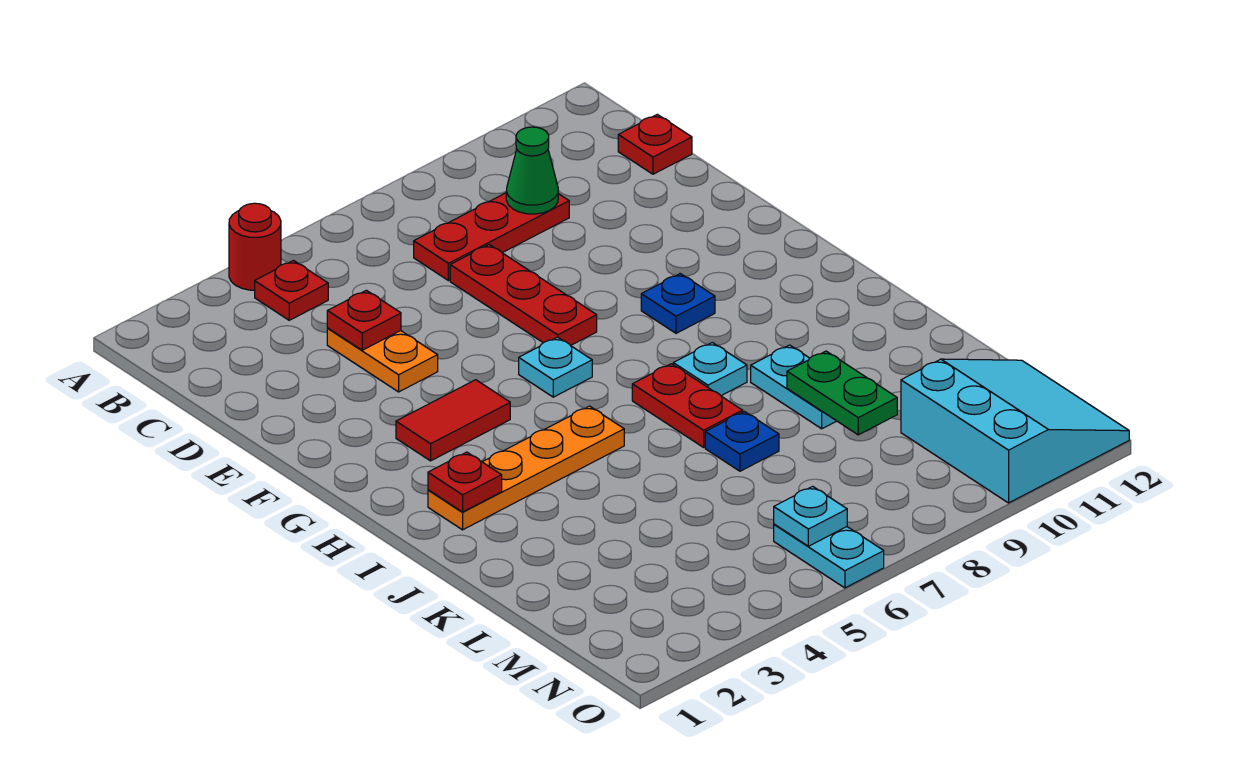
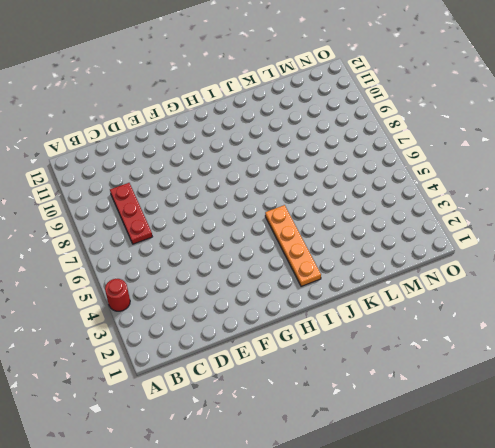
none -> red plate B4 level 1
none -> red plate C12 level 1
none -> orange plate D4:E4 level 1

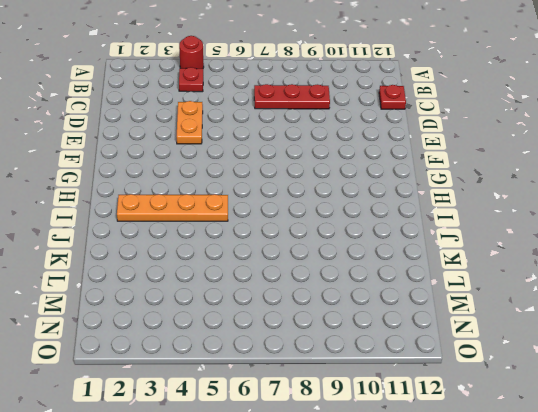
none -> red plate D7:F7 level 1
none -> red tile G3:G4 level 1
none -> cyan plate G6 level 1

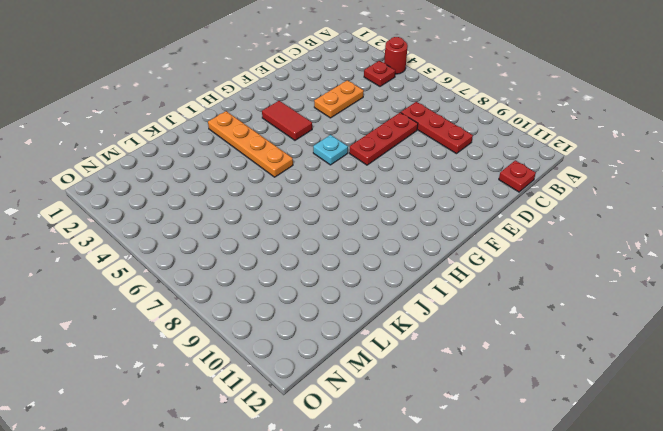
none -> blue plate G9 level 1
none -> red plate I7:J7 level 1
none -> cyan plate I8 level 1

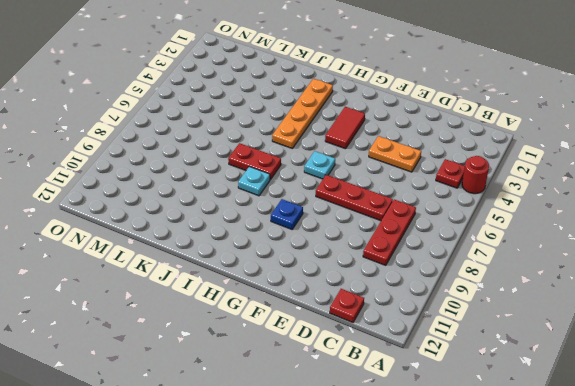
none -> cyan plate J9:K9 level 1
none -> blue plate K7 level 1
none -> cyan slope M10:O12 level 1 top 10

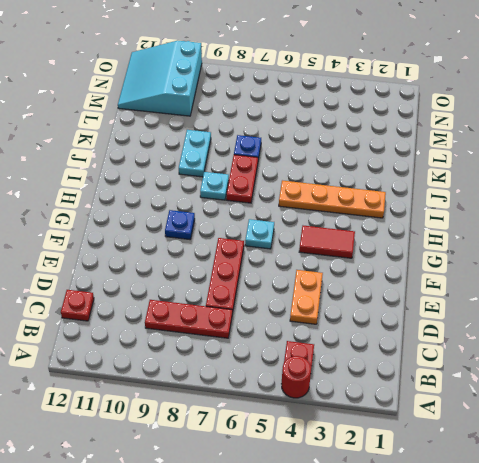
none -> cyan plate N6:O6 level 1
none -> green cone C9 level 2
none -> red plate D4 level 2

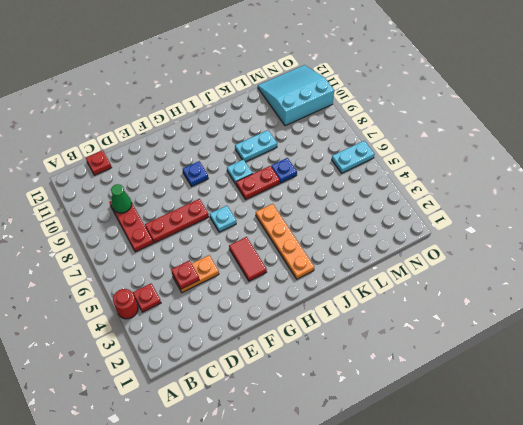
none -> red plate I2 level 2
none -> green plate K9:L9 level 2
none -> cyan plate N6 level 2

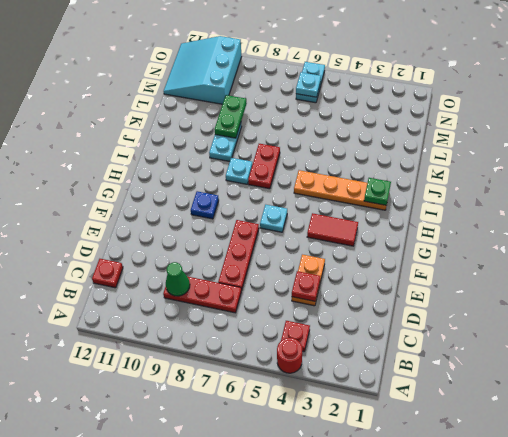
green plate I2 level 2 -> red plate I2 level 2
none -> blue plate K7 level 1

